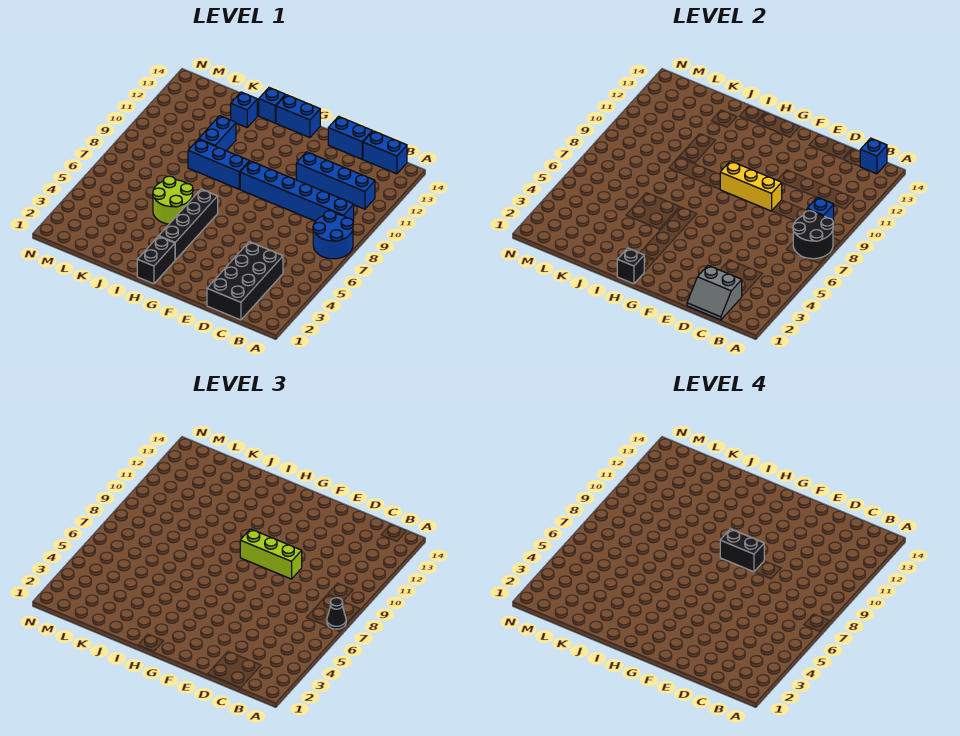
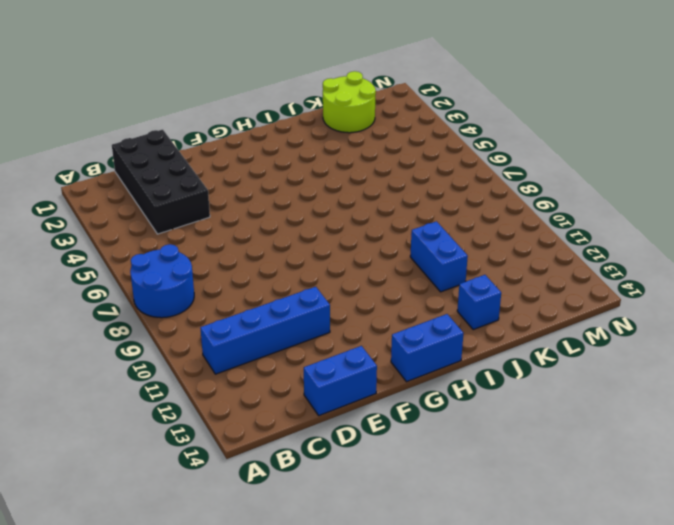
lime round brick K1:L2 level 1 -> lime round brick I5:J6 level 1
none -> blue brick B9:G9 level 1
none -> blue brick B14:C14 level 1
none -> black brick H1:H2 level 1

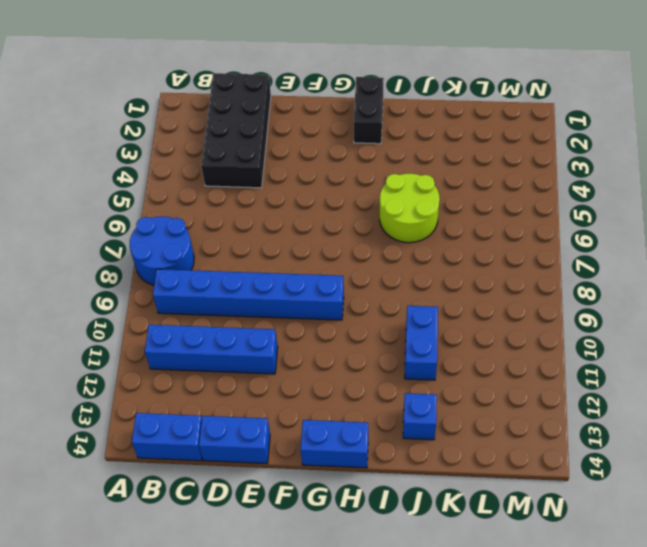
none -> black brick H3:H6 level 1
none -> blue brick H9:J9 level 1
none -> blue brick I14 level 1

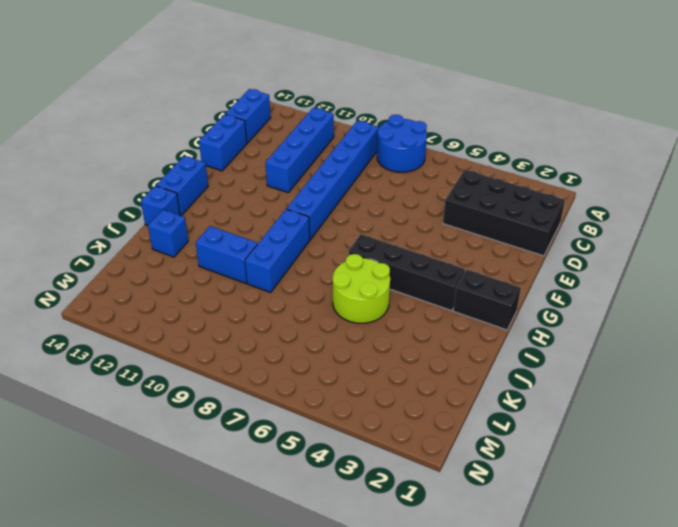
none -> black round brick A7:B8 level 2
none -> blue brick B9 level 2
none -> blue brick B14 level 2

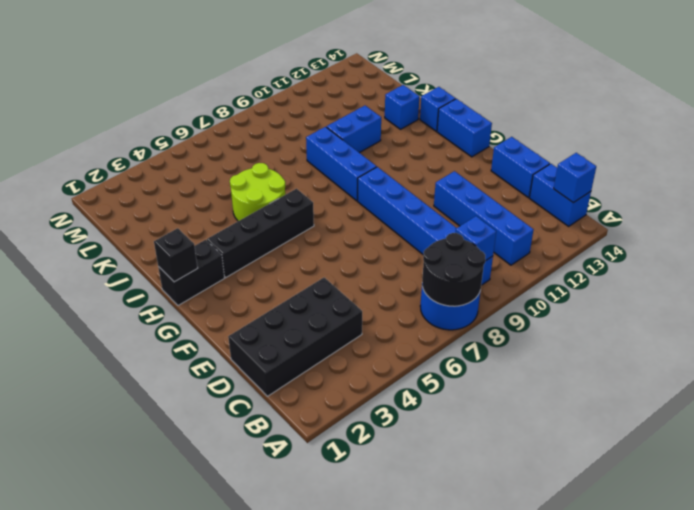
none -> grey slope C1:D2 level 2 top 2
none -> yellow brick E9:G9 level 2
none -> black cone A7 level 3

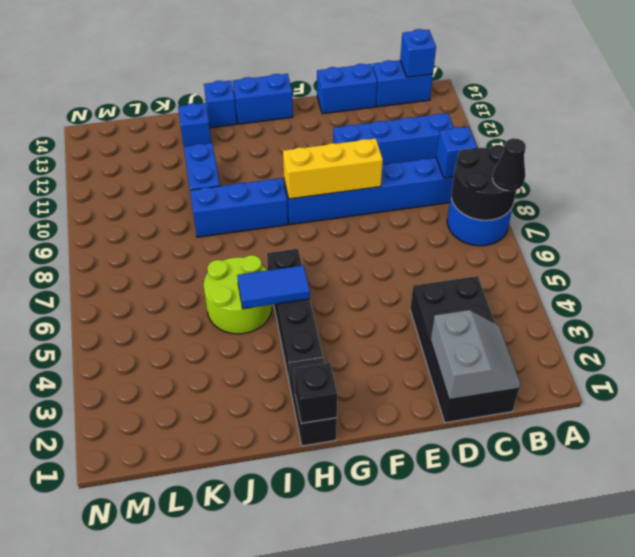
grey slope C1:D2 level 2 top D -> grey slope C1:D2 level 2 top 2
blue tile H5:I5 level 2 -> none
none -> lime brick E9:G9 level 3
none -> black brick F9:G9 level 4

